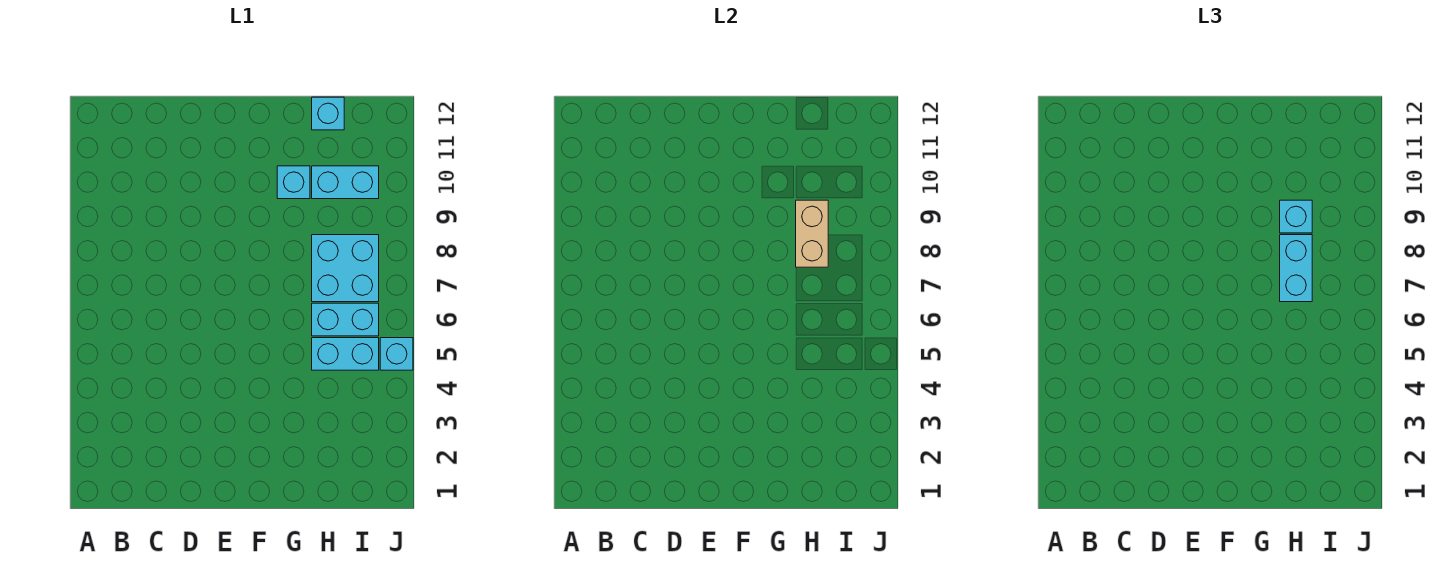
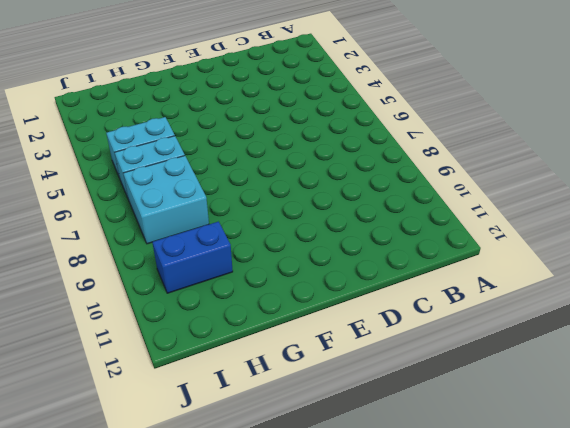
blue brick H10:I10 level 1 -> cyan brick H10:I10 level 1
none -> cyan brick G10 level 1
none -> cyan brick H12 level 1

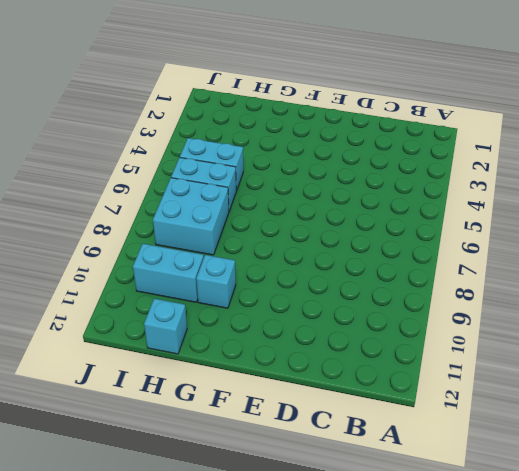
none -> cyan brick J5 level 1
none -> tan brick H8:H9 level 2

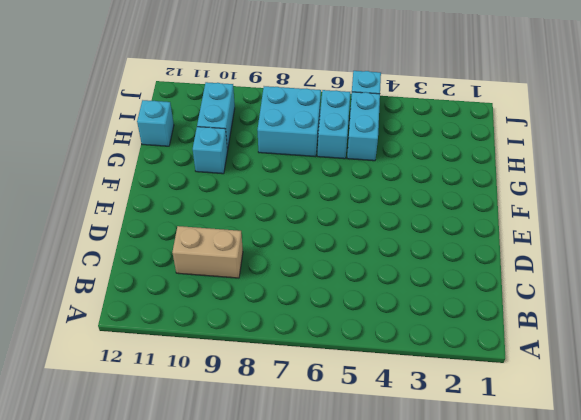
tan brick C9:C10 level 1 -> tan brick H8:H9 level 2
none -> cyan brick H7:H8 level 3
none -> cyan brick H9 level 3

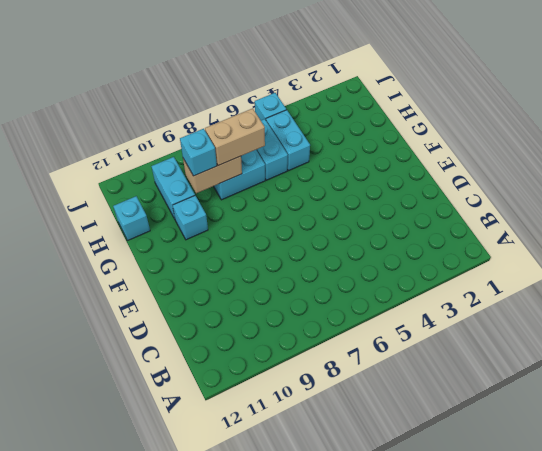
tan brick H7:H8 level 3 -> cyan brick H7:H8 level 3

